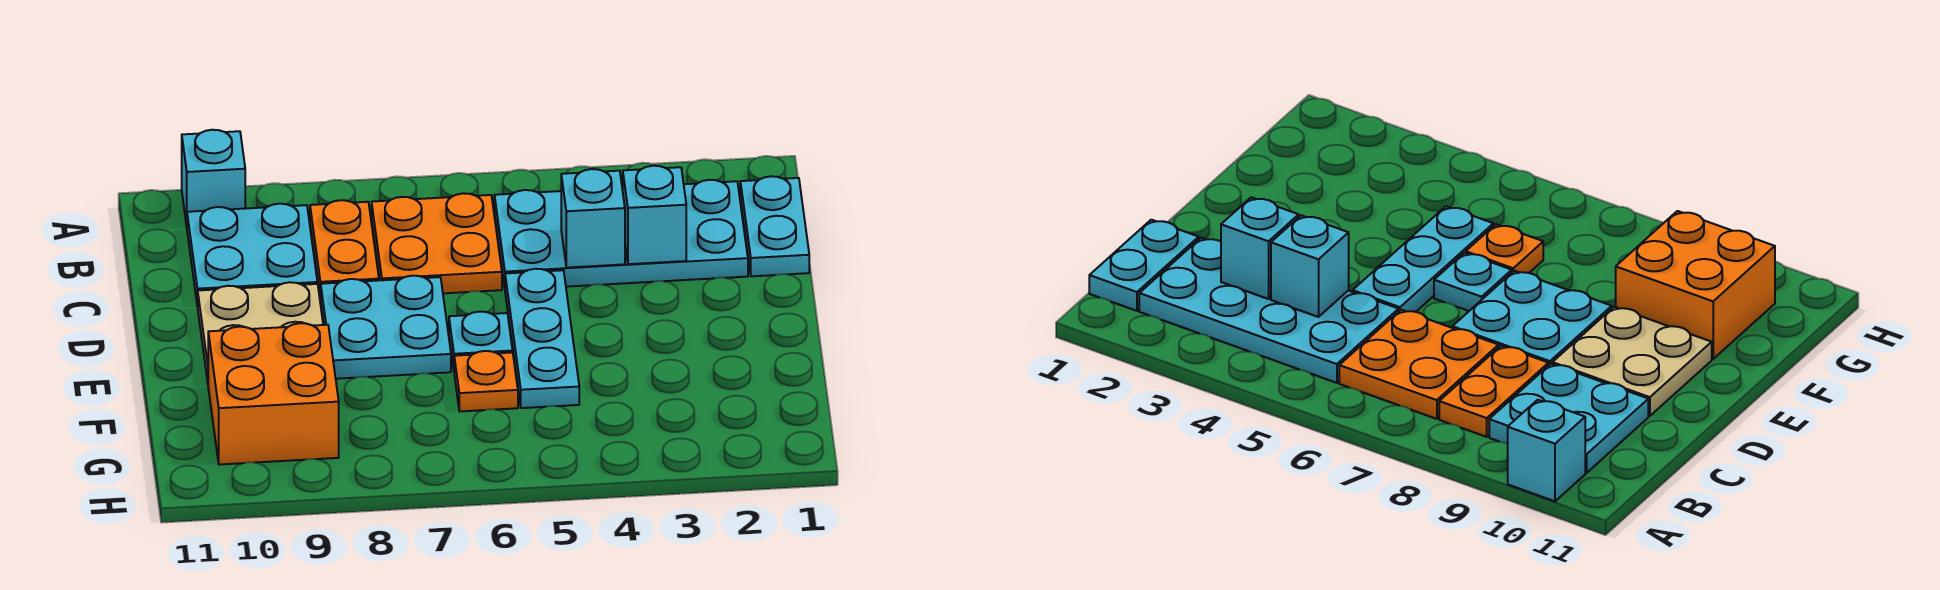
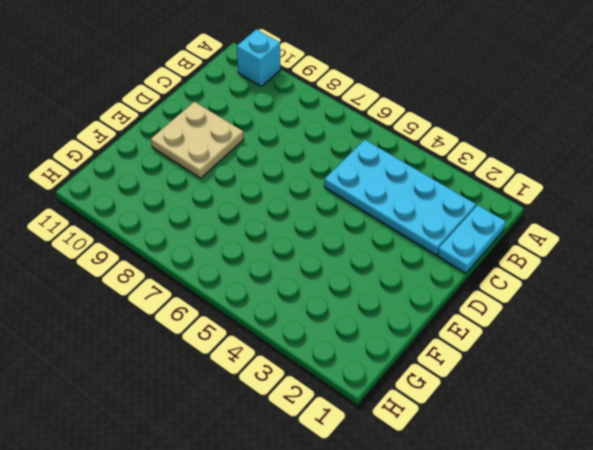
none -> orange plate B6:C7 level 1
none -> orange plate B8:C8 level 1
none -> cyan plate B9:C10 level 1

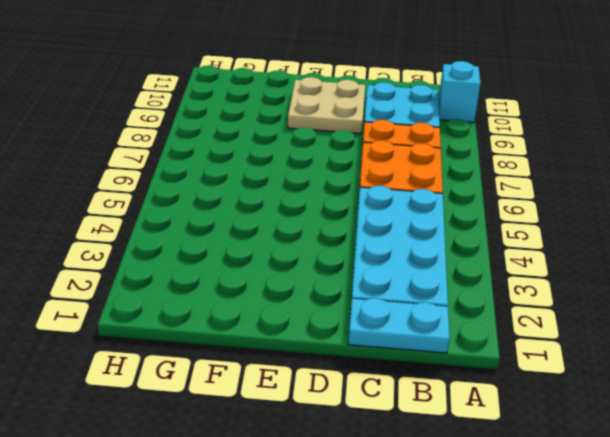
none -> cyan plate D5:F5 level 1
none -> cyan plate D7:E8 level 1
none -> cyan plate E6 level 1

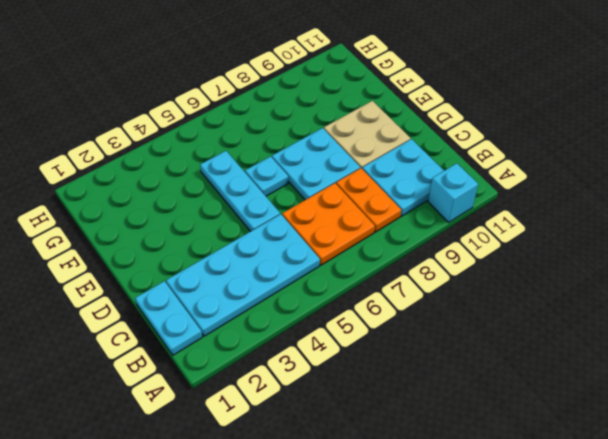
none -> orange plate F6 level 1
none -> orange brick F9:G10 level 1
none -> cyan brick C3 level 2

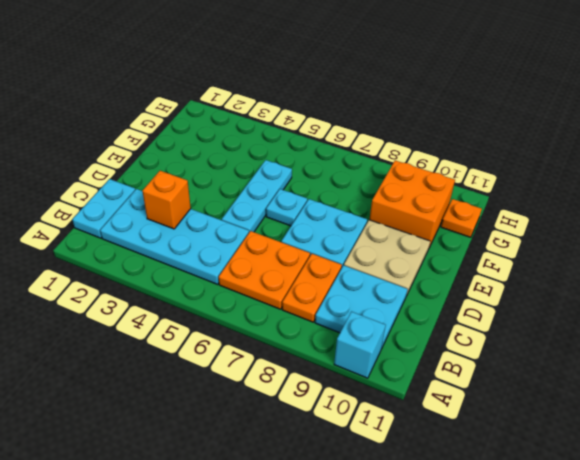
orange brick C3 level 2 -> cyan brick C3 level 2
orange plate G11 level 1 -> orange plate F6 level 1
none -> cyan brick C4 level 2

